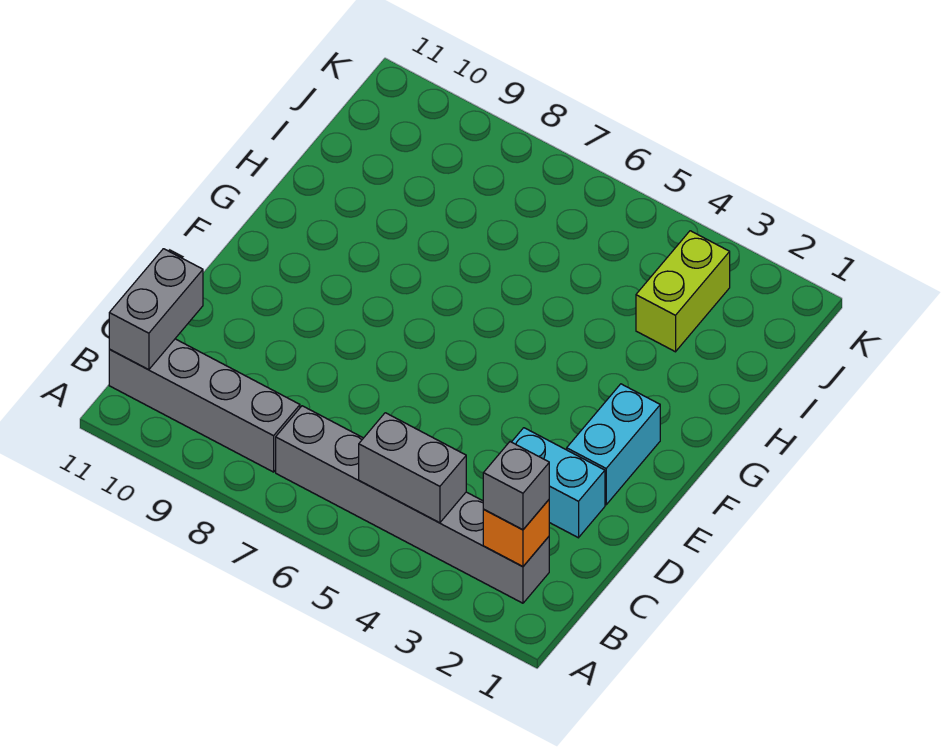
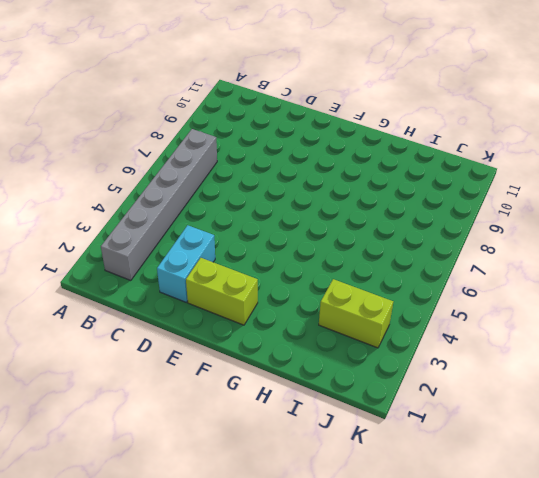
lime brick E2:F2 level 1 -> cyan brick E2:F2 level 1
none -> grey brick B8:B11 level 1
none -> orange brick B2 level 2

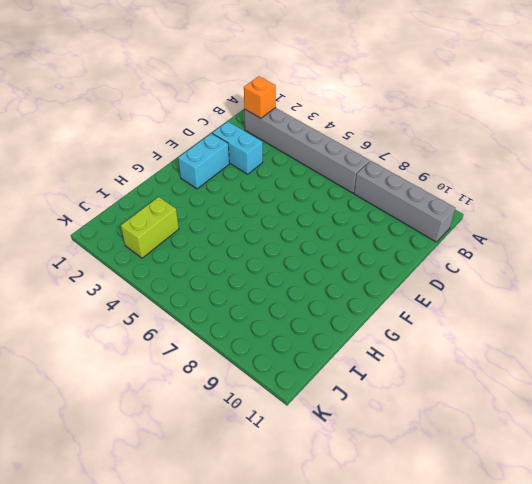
none -> grey brick B4:B5 level 2
none -> grey brick B11:C11 level 2

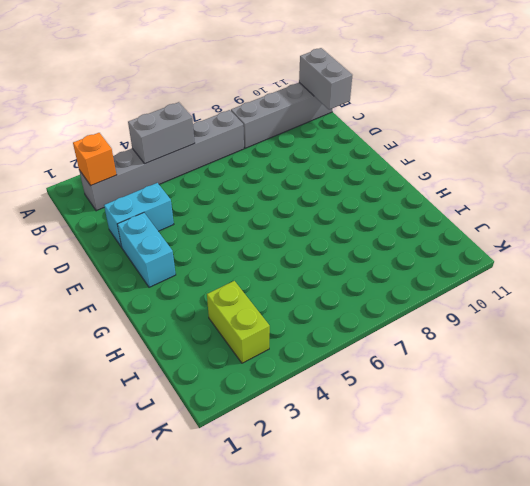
none -> grey brick B2 level 3

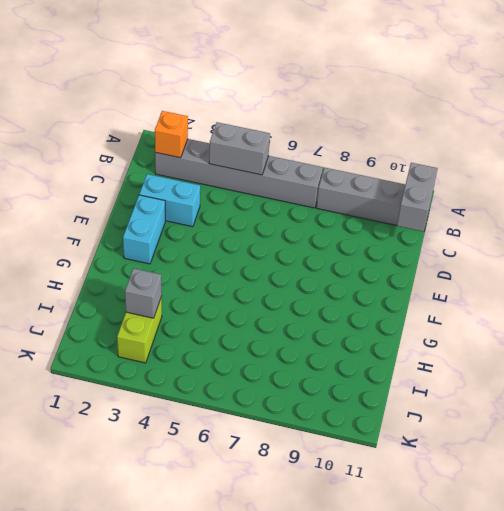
grey brick I3 level 2 -> grey brick B2 level 3

